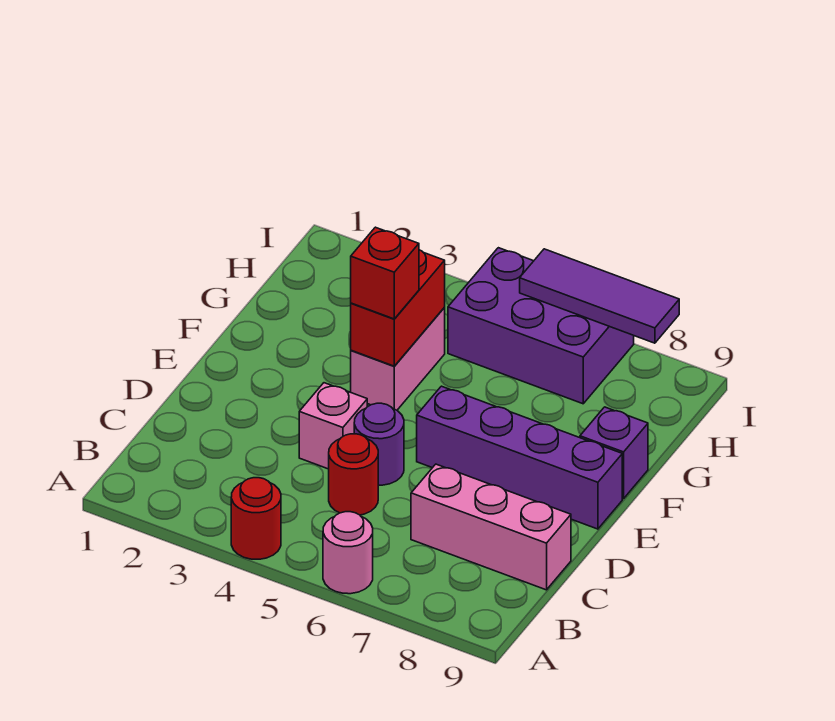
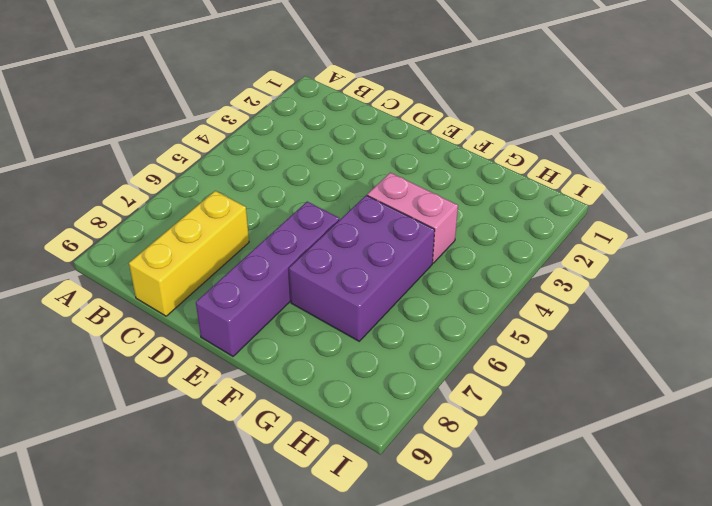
yellow brick C7:C9 level 1 -> pink brick C7:C9 level 1
purple brick F5:G7 level 1 -> purple brick H5:I7 level 1
none -> red round brick A4 level 1
none -> pink round brick A6 level 1
none -> red round brick C5 level 1

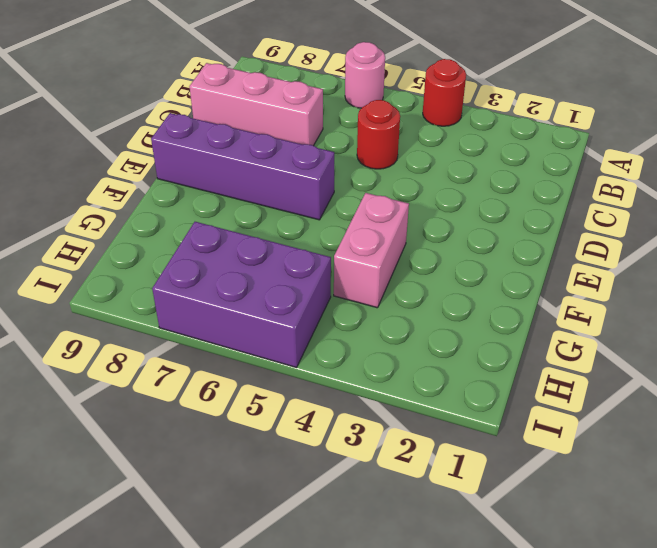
none -> pink brick D4 level 1
none -> purple round brick D5 level 1
none -> purple brick F9 level 1

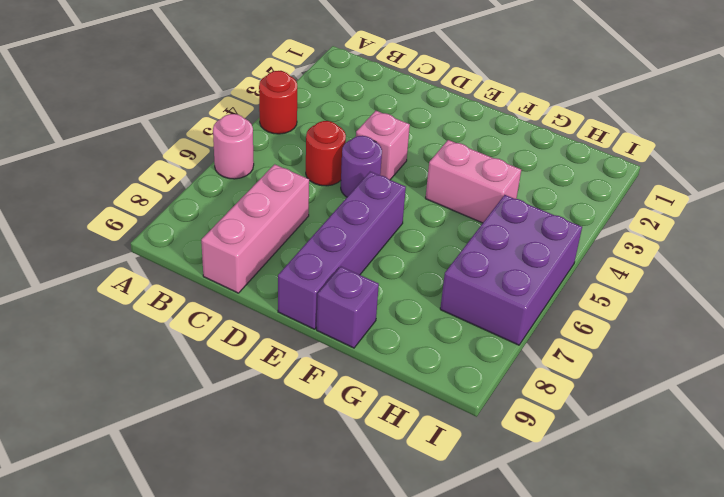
none -> red brick F4:G4 level 2
none -> purple tile I6:I8 level 2
none -> red brick F4 level 3

